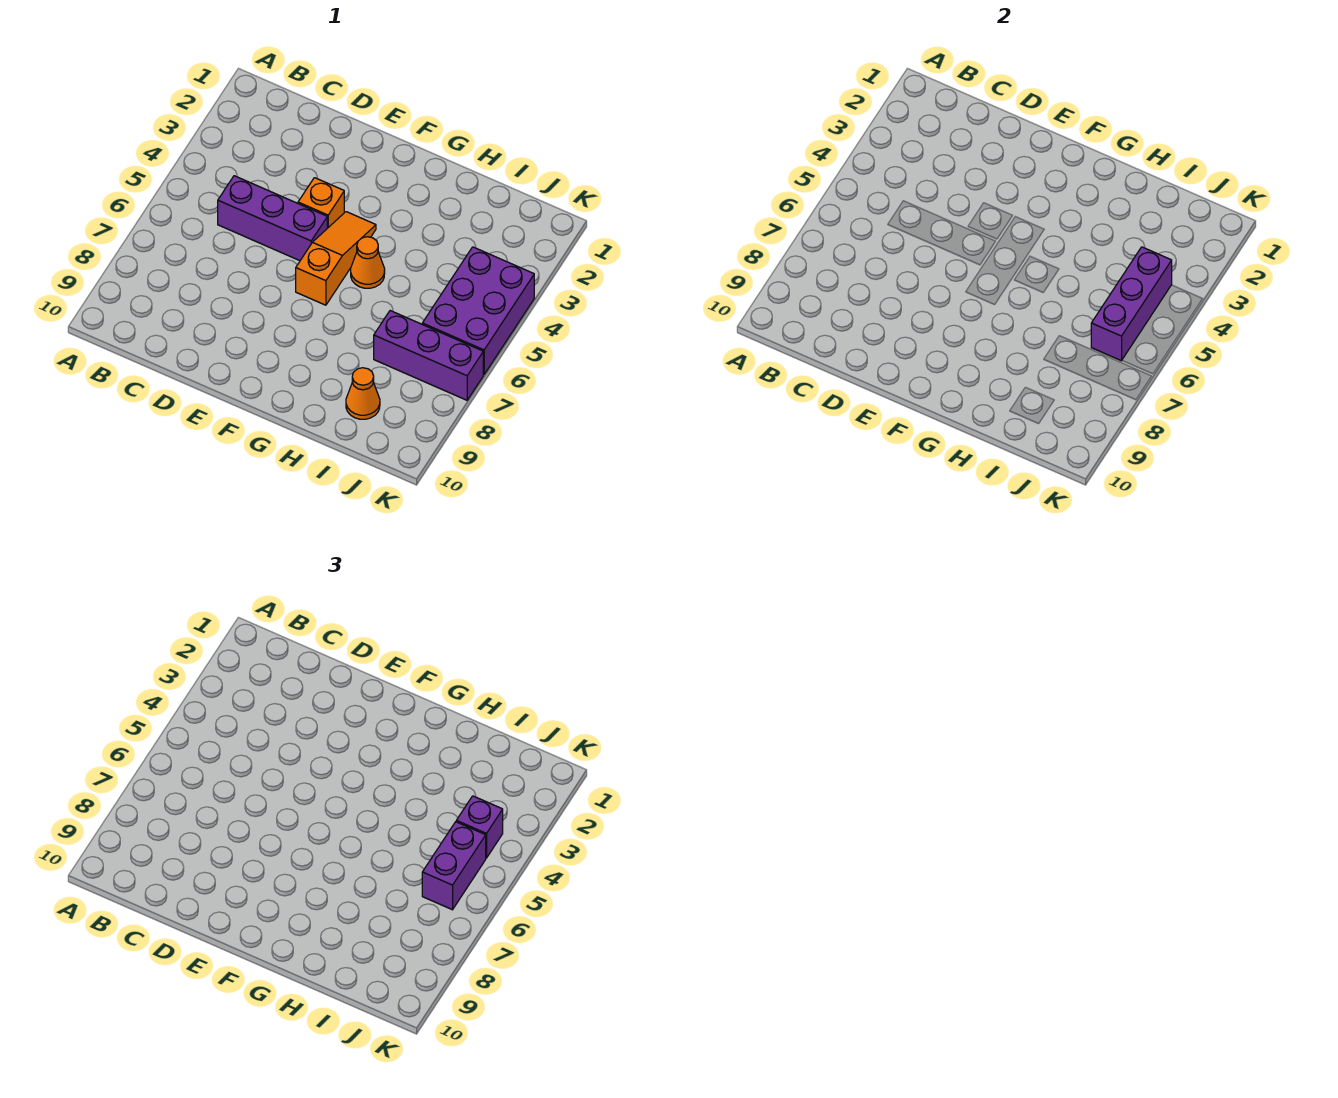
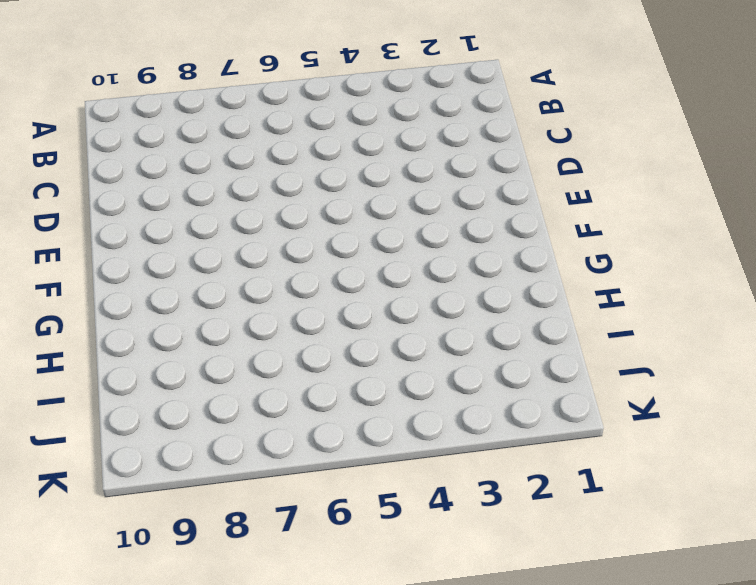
none -> purple brick C5:E5 level 1
none -> orange brick E4 level 1

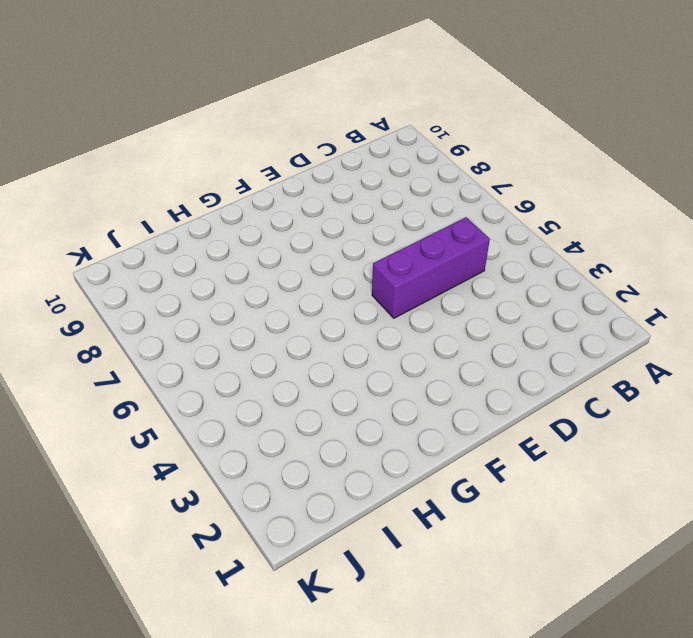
none -> orange brick E4 level 1
none -> orange slope F4:F6 level 1 top 6

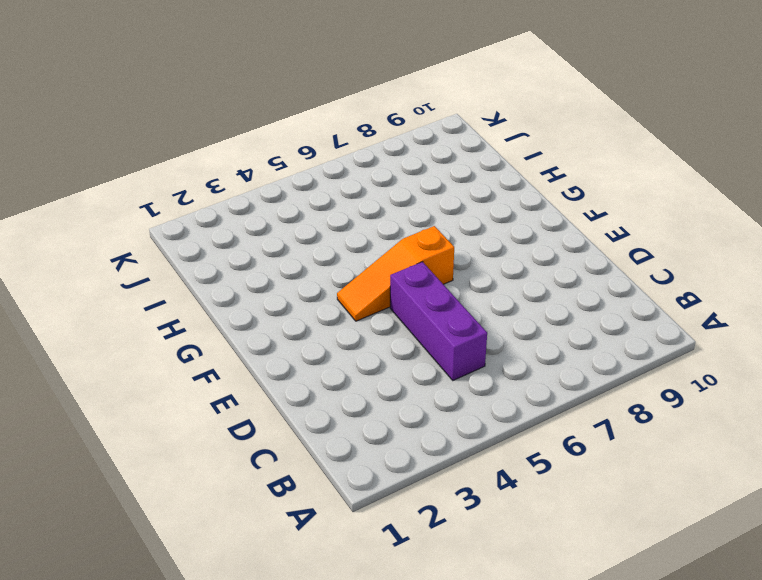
none -> orange brick E4 level 1
none -> orange cone G5 level 1

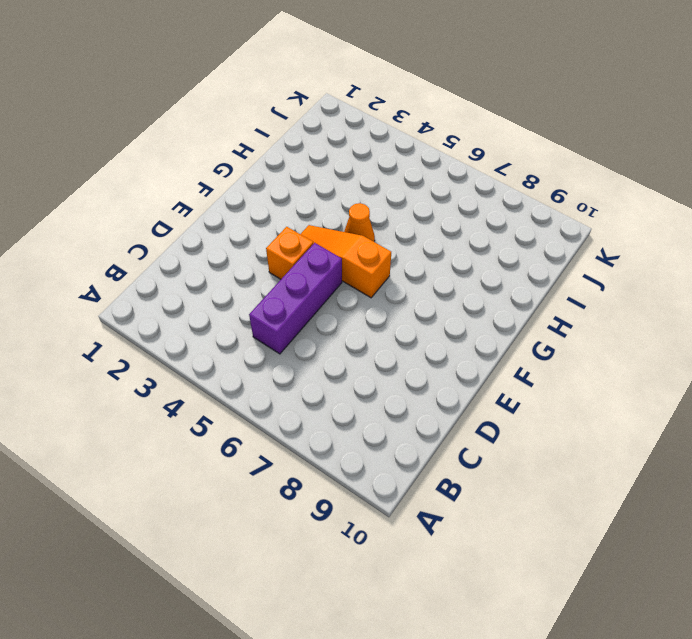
none -> purple brick I7:K7 level 1
none -> orange cone I9 level 1

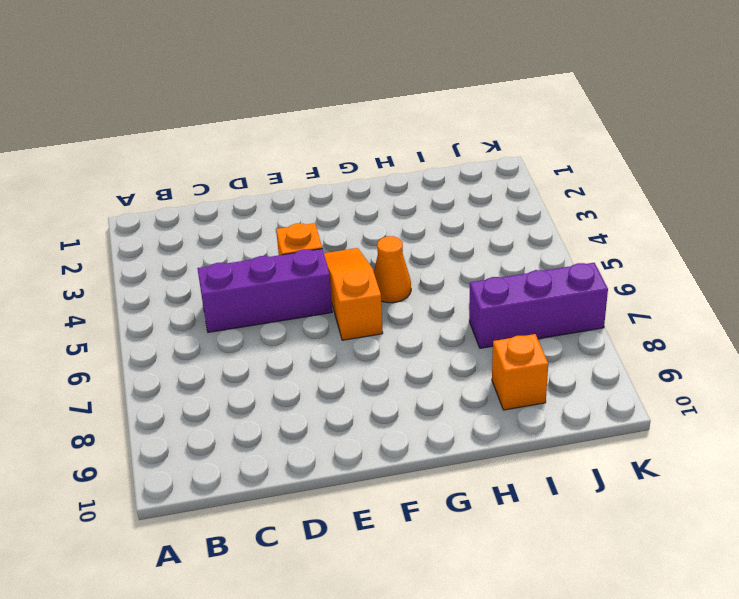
orange brick I9 level 1 -> orange cone I9 level 1
none -> purple brick J4:K6 level 1
none -> purple brick J4:J6 level 2

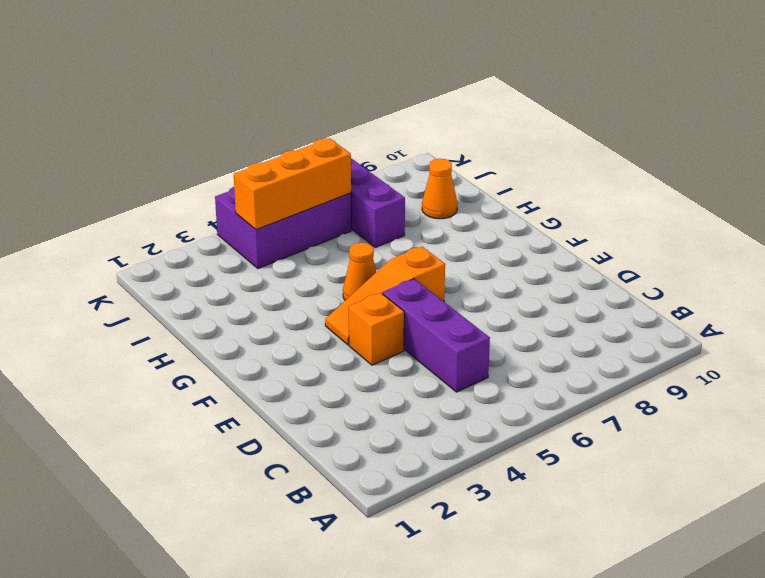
orange brick J4:J6 level 2 -> purple brick J4:J6 level 2
none -> purple brick J4 level 3
none -> purple brick J5:J6 level 3

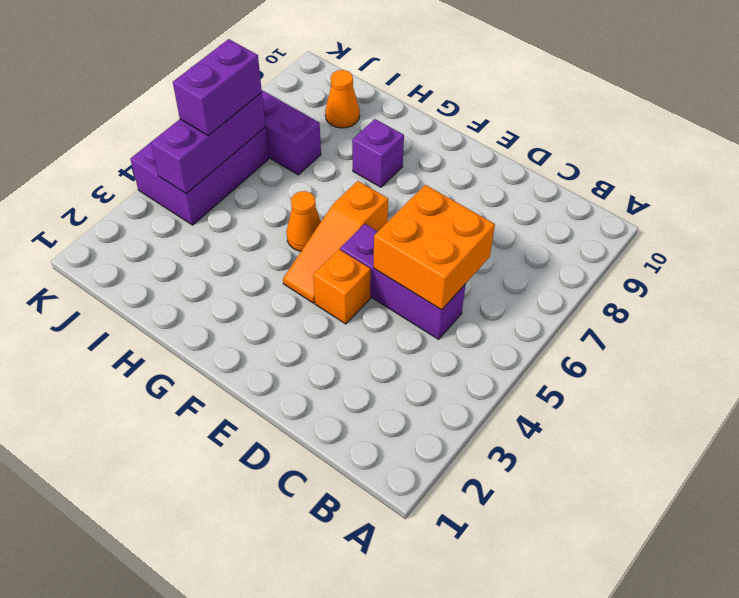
orange brick C5:D6 level 2 -> none
purple brick G8 level 1 -> purple brick J4 level 3

